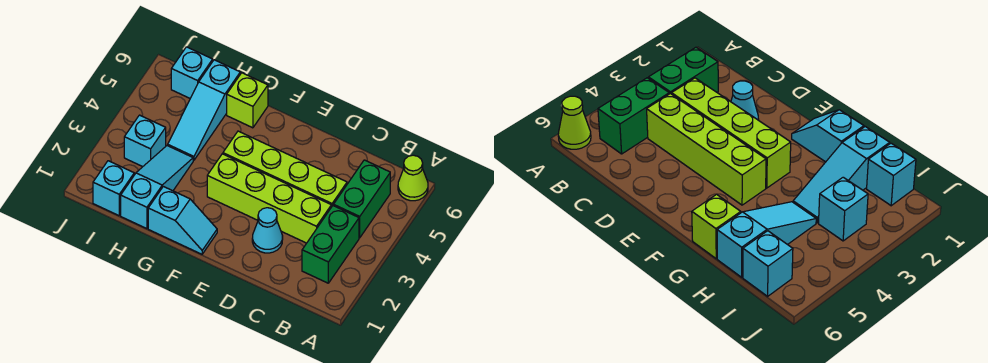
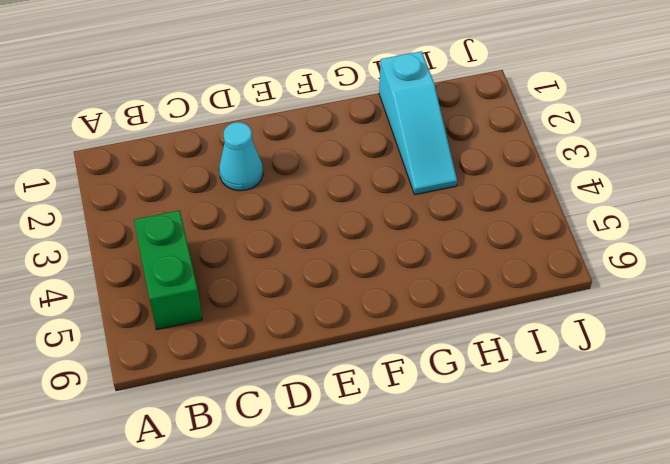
none -> lime cone A6 level 1
none -> green brick B2:B3 level 1
none -> lime brick C3:F3 level 1

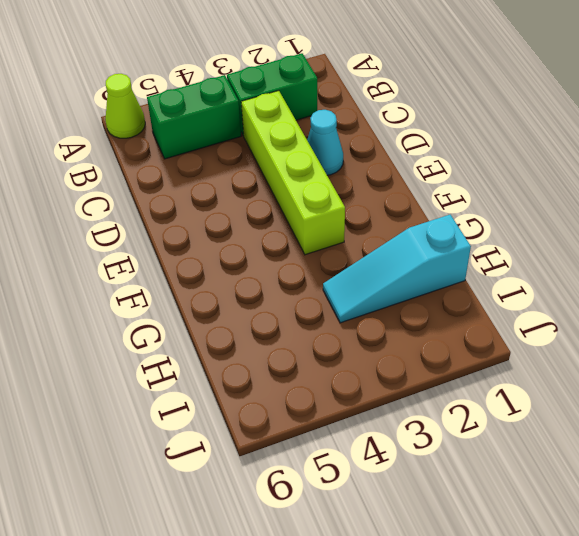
none -> lime brick C4:F4 level 1
none -> cyan slope F1:G1 level 1 top G
none -> lime brick G6 level 1

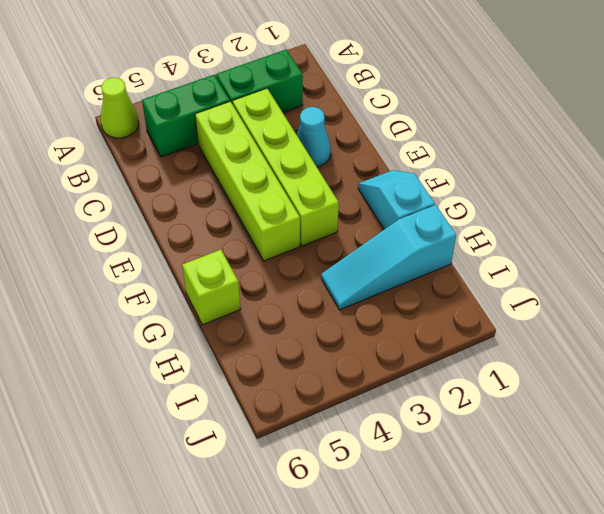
none -> cyan slope H4:H6 level 1 top 6
none -> cyan brick I1 level 1
none -> cyan brick I3 level 1

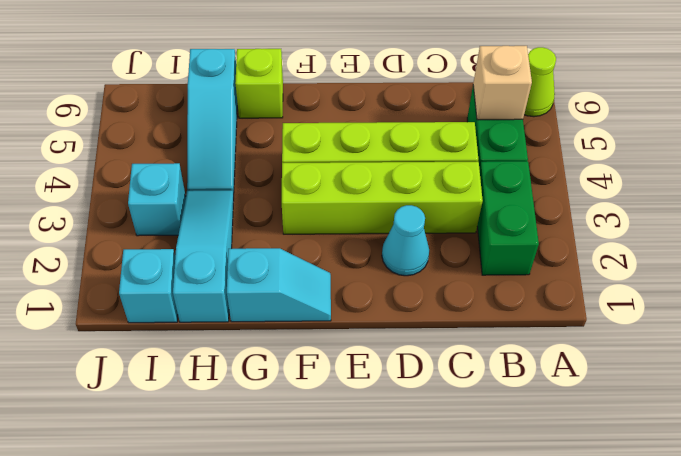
tan brick B5 level 2 -> none
none -> cyan brick I6 level 1

